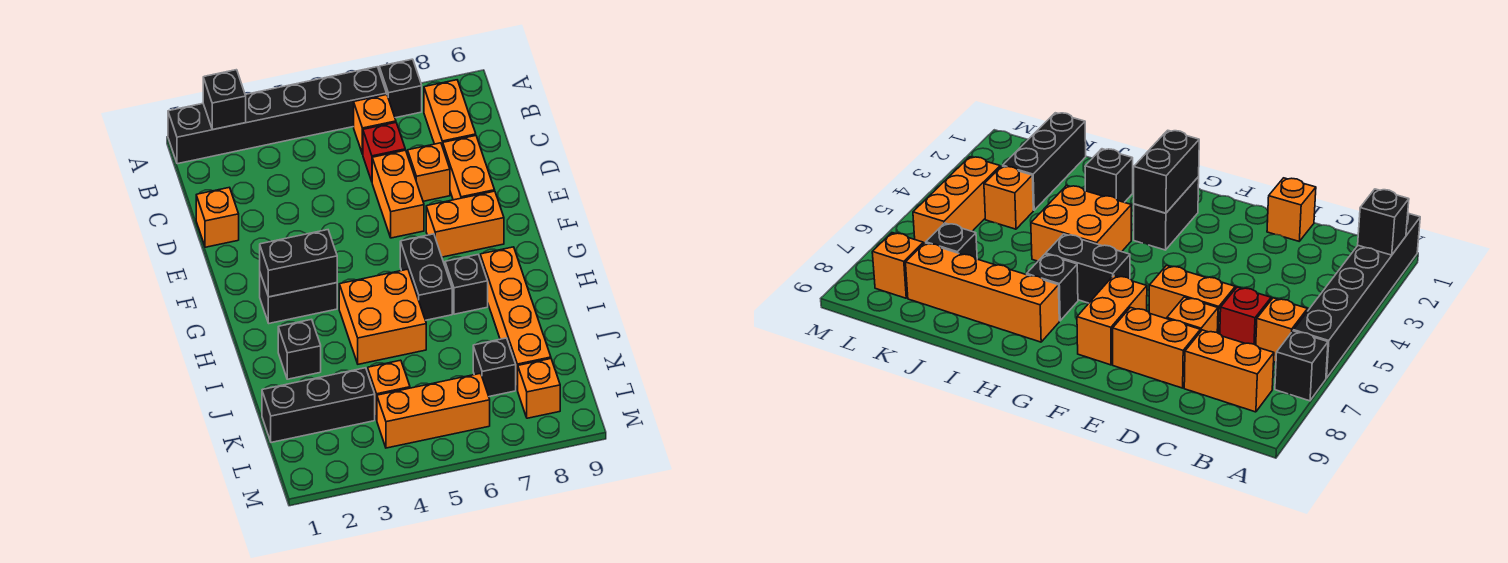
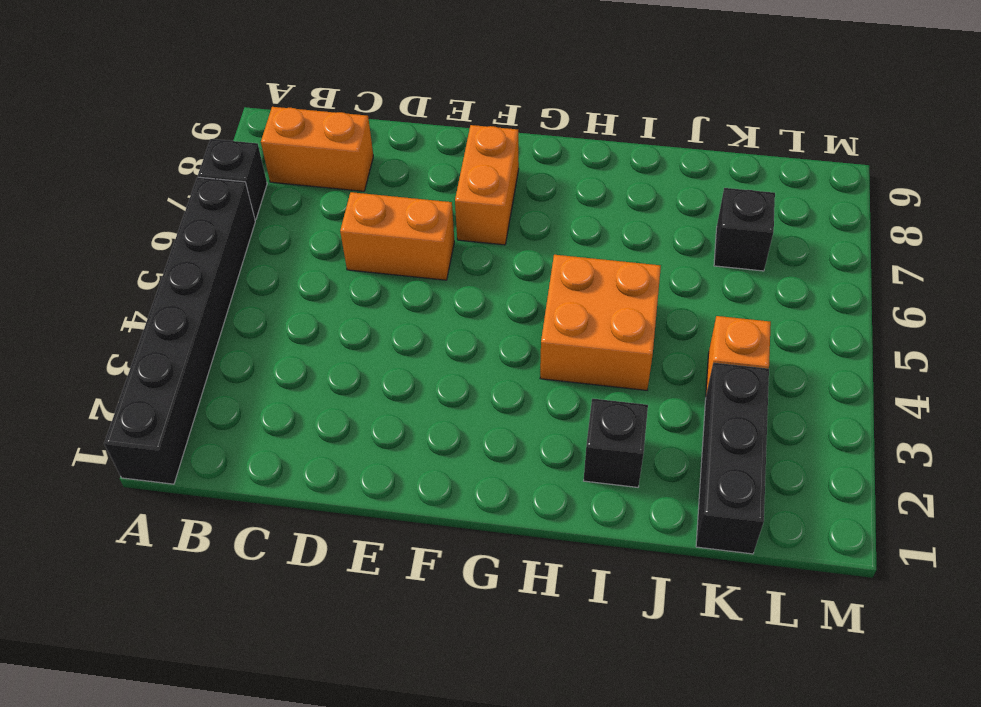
none -> orange brick B6 level 1
none -> red brick C6 level 1
none -> orange brick D1 level 1

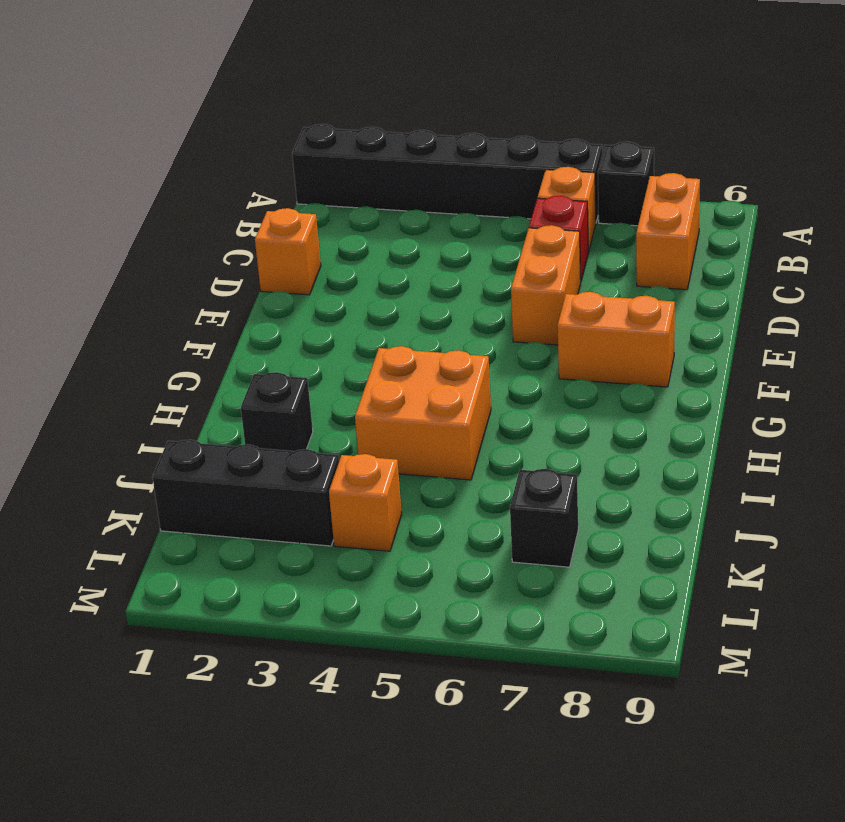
none -> orange brick D7 level 1
none -> orange brick D8:E8 level 1
none -> black brick G2:G3 level 1

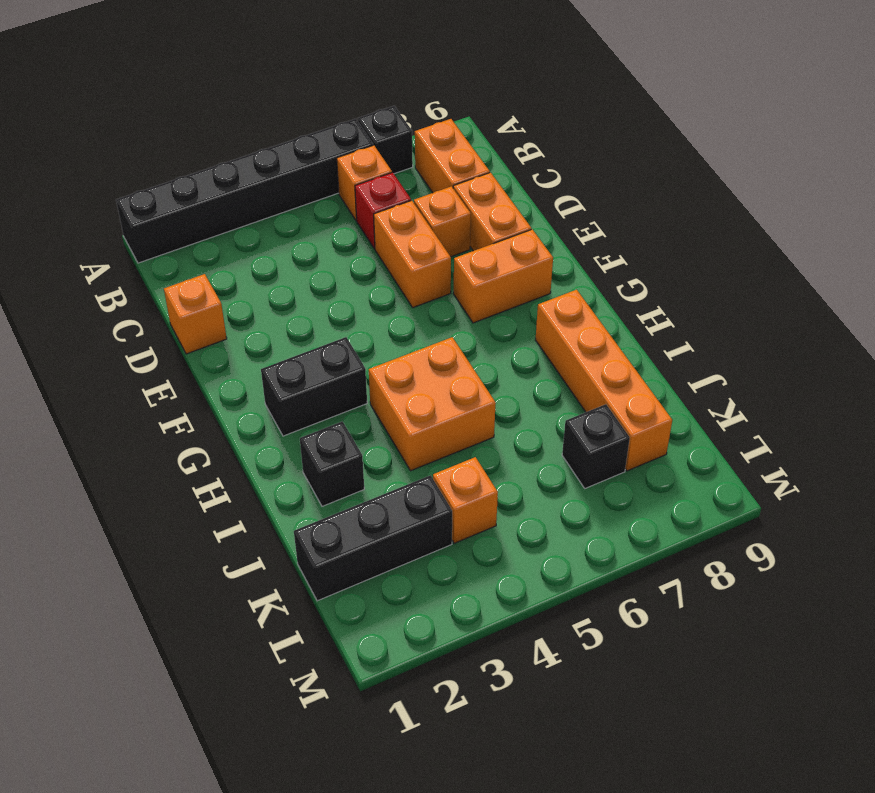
none -> black brick G6:H6 level 1
none -> black brick H7 level 1
none -> orange brick L4:L6 level 1

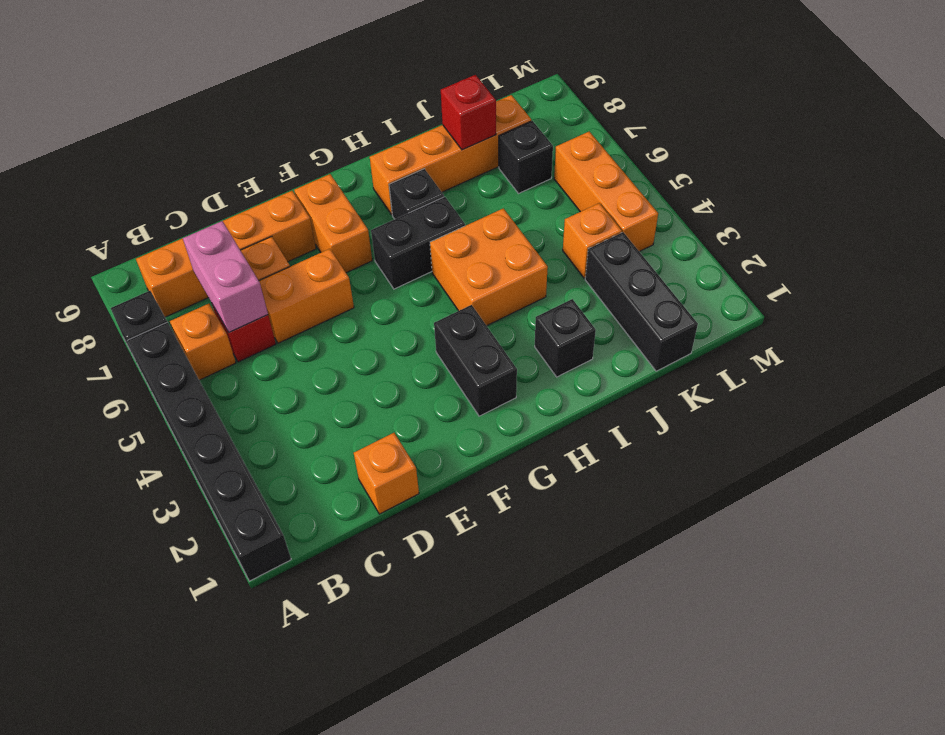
pink brick C6:C7 level 2 -> none
red brick J8 level 2 -> none
none -> orange brick L8 level 1
none -> black brick A2 level 2
none -> black brick G2:G3 level 2

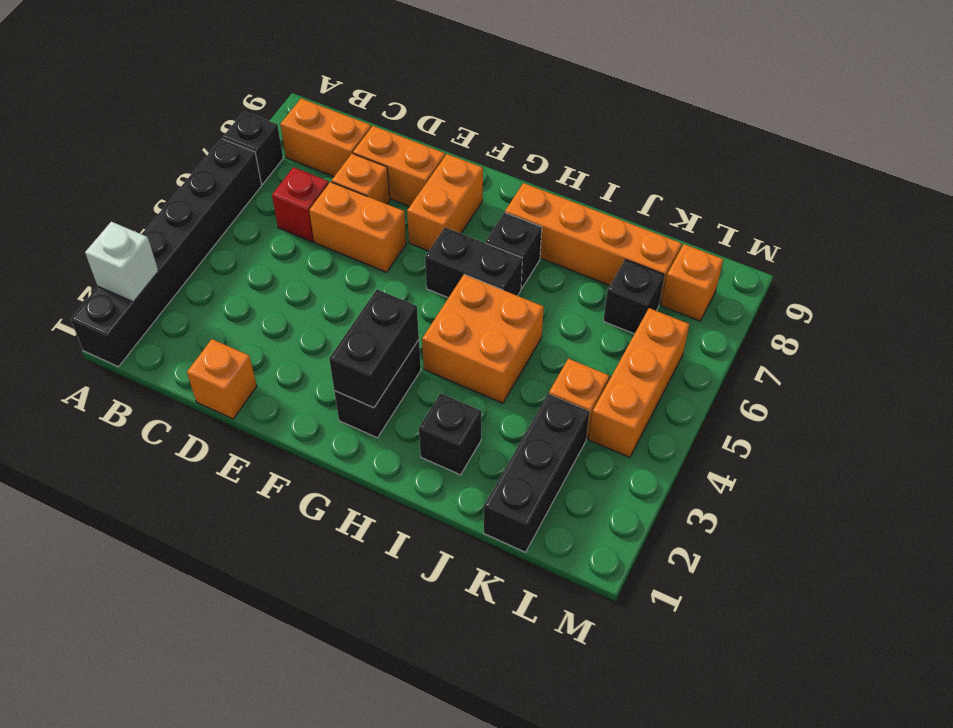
white brick A2 level 2 -> black brick A2 level 2
none -> orange brick B6 level 1

